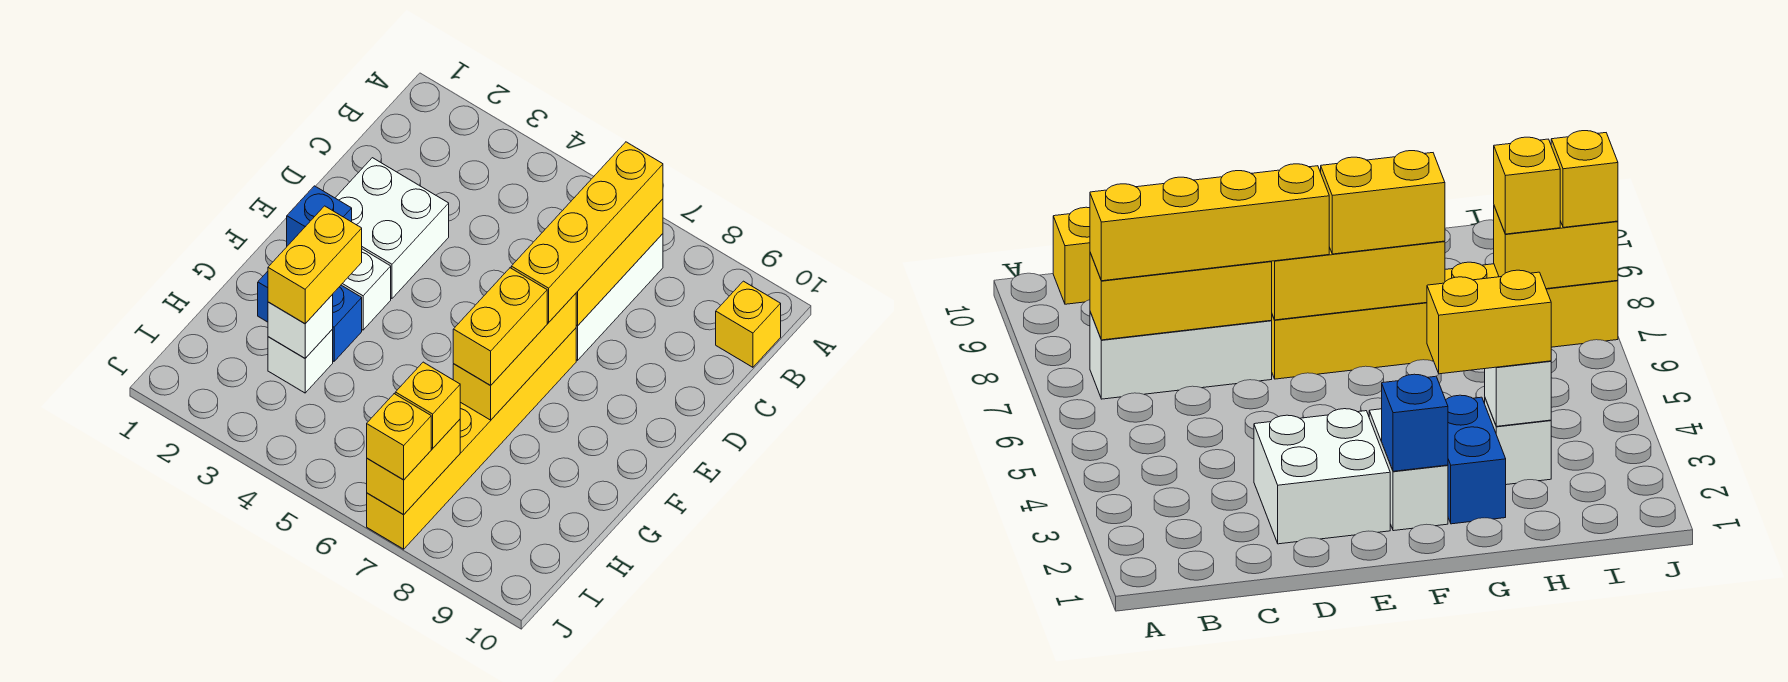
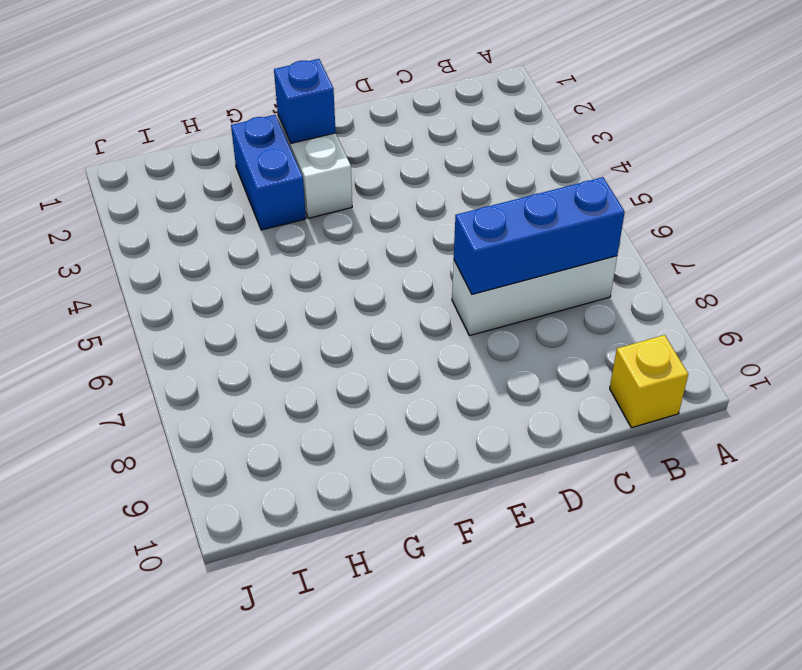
blue brick B7:D7 level 2 -> yellow brick B7:D7 level 2
none -> white brick D2:E3 level 1
none -> yellow brick E7:J7 level 1
none -> white brick H3 level 1

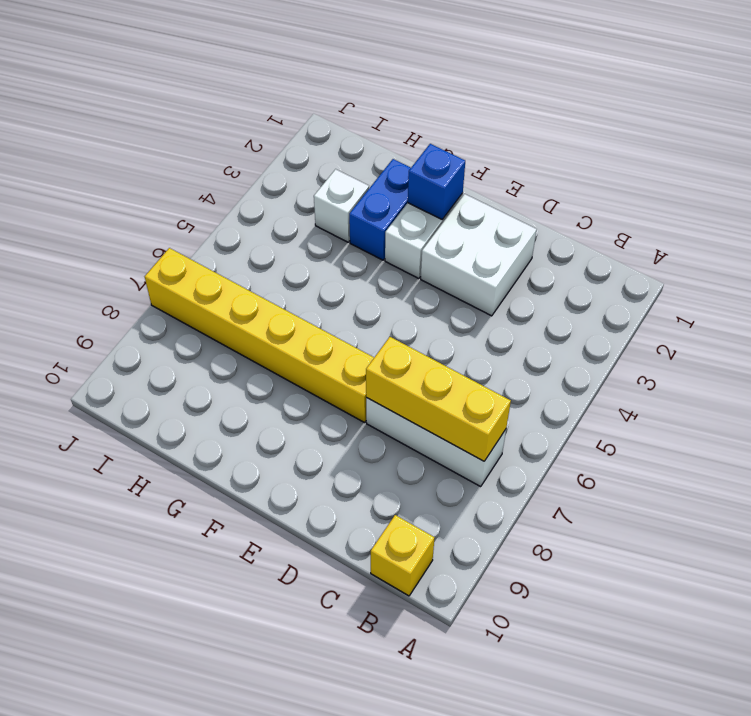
none -> yellow brick E7:G7 level 2
none -> white brick H3 level 2
none -> yellow brick I7:J7 level 2

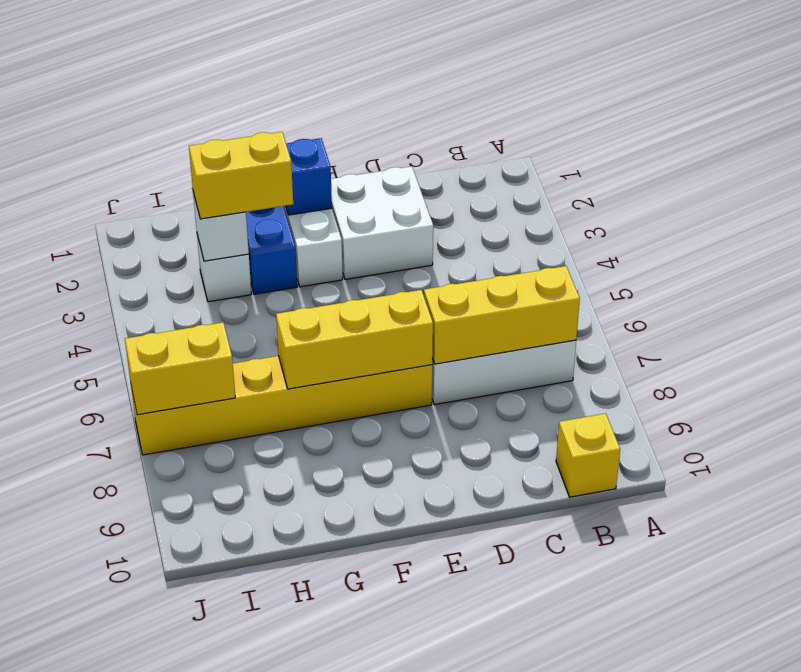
none -> yellow brick B7:E7 level 3
none -> yellow brick F7:G7 level 3
none -> yellow brick I7 level 3

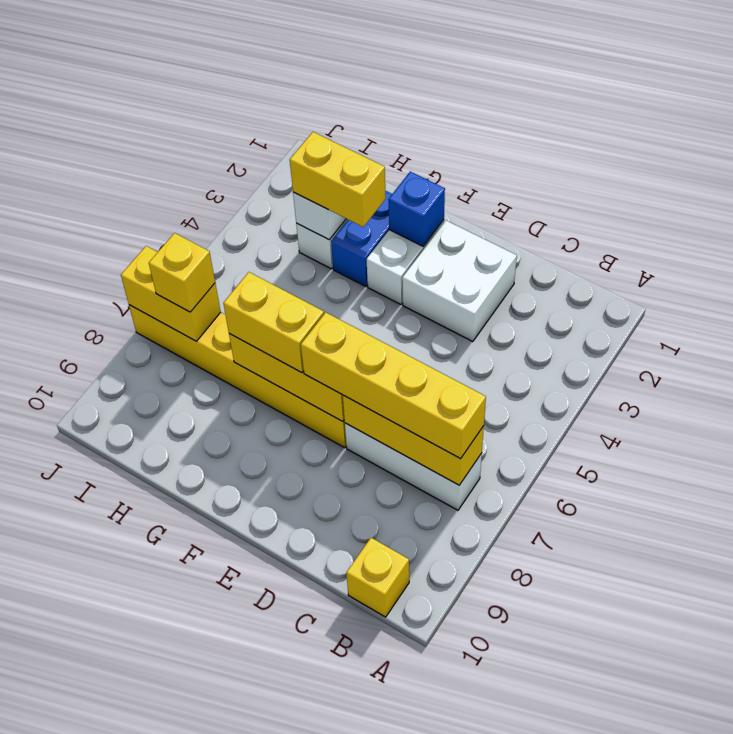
none -> yellow brick J7 level 3

